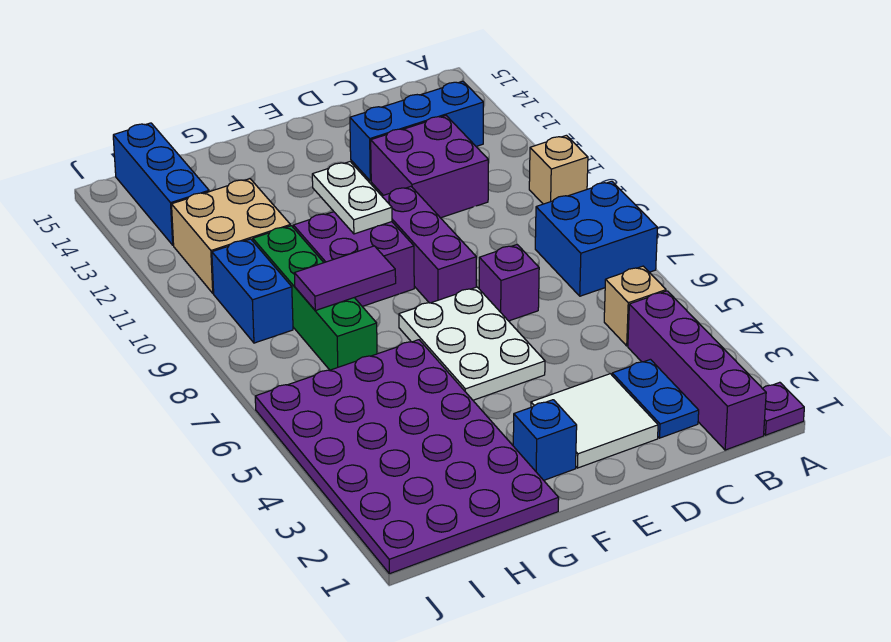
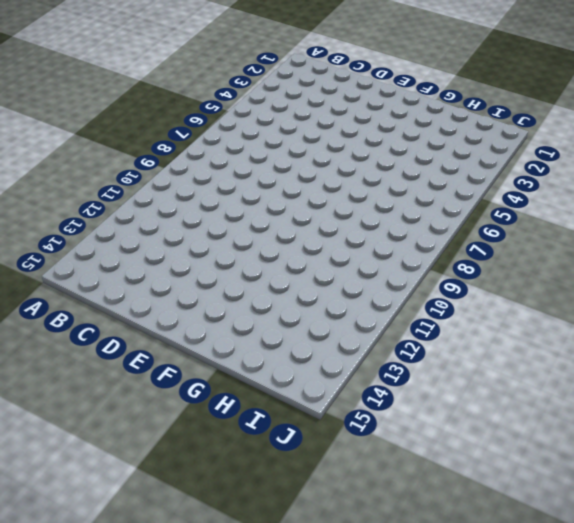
none -> purple plate A1 level 1
none -> blue brick A7:B8 level 1
none -> tan brick A10 level 1

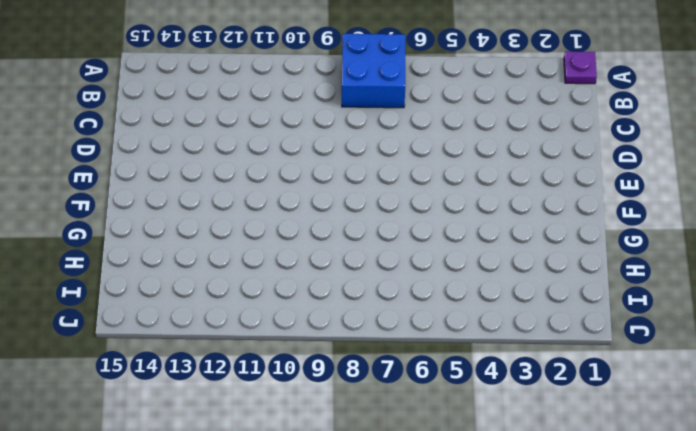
none -> tan brick A10 level 1
none -> purple brick B1:B4 level 1
none -> tan brick B5 level 1

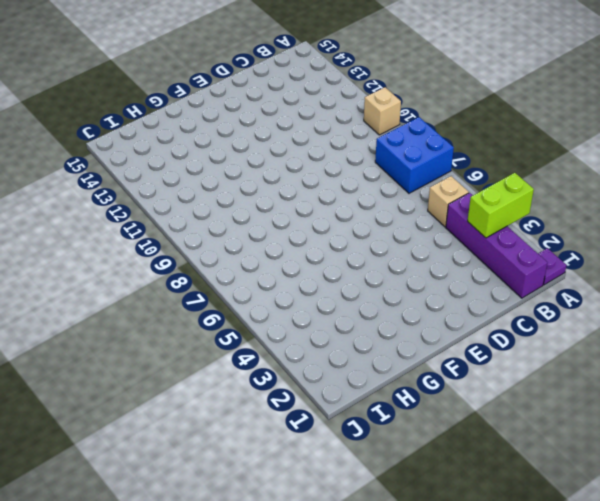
lime brick A3:B3 level 2 -> none
none -> blue brick B13:D13 level 1
none -> blue plate C2:C3 level 1
none -> purple brick C11:D12 level 1

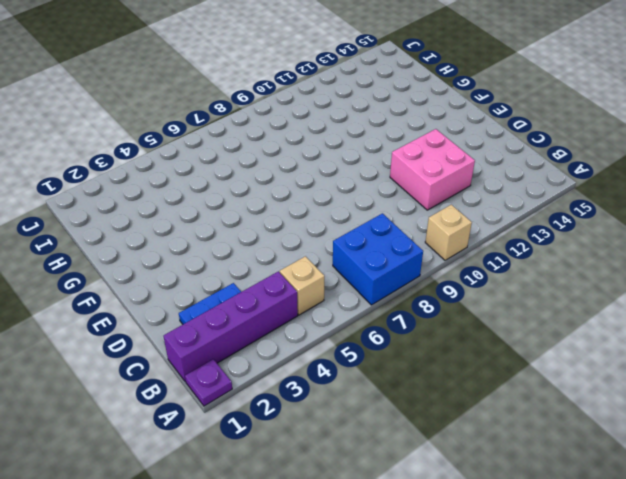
pink brick C11:D12 level 1 -> purple brick C11:D12 level 1
none -> blue brick B13:D13 level 1
none -> white tile D2:E3 level 1
none -> purple brick D7 level 1

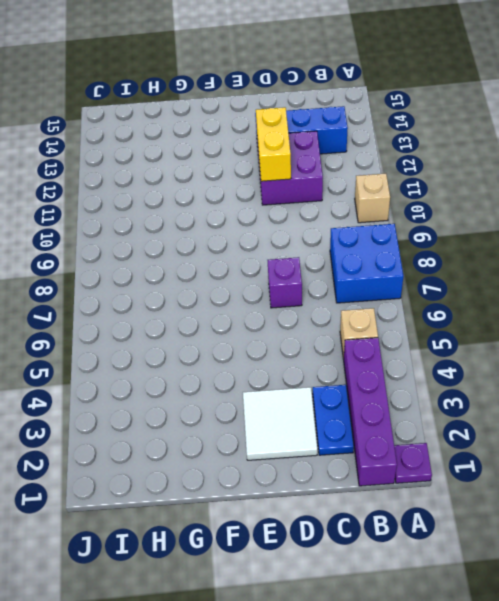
yellow brick D11:D12 level 2 -> none
none -> white plate E5:F7 level 1
none -> purple brick E8:E10 level 1
none -> blue brick F2 level 1

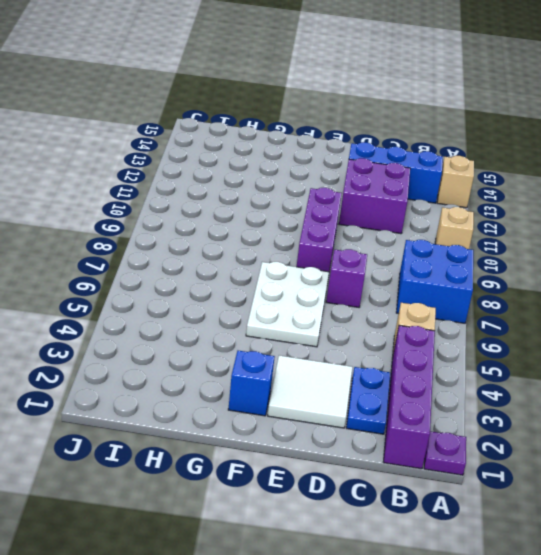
tan brick A13 level 1 -> none
none -> purple brick F9:G10 level 1
none -> purple plate G1:J6 level 1
none -> green brick H7:H10 level 1

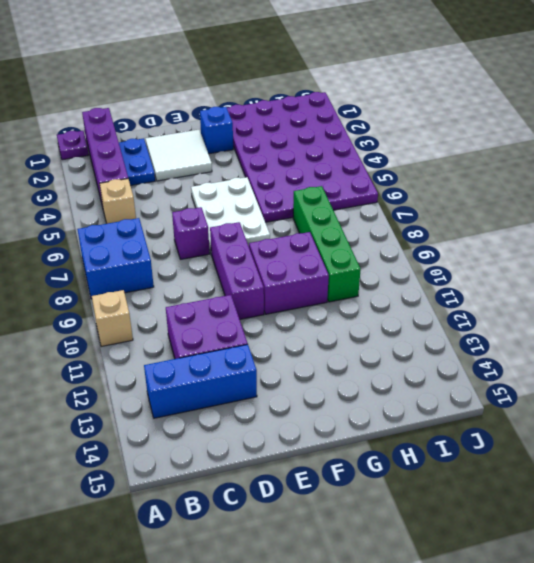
none -> tan brick H11:I12 level 1
none -> blue brick I9:I10 level 1
none -> blue brick I13:I15 level 1

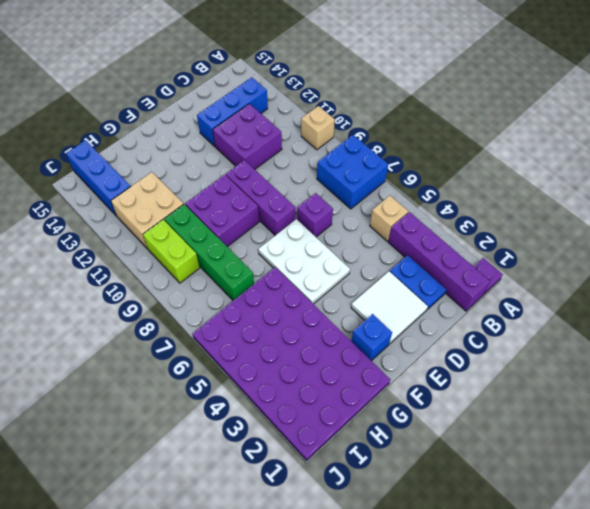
lime brick I9:I10 level 1 -> blue brick I9:I10 level 1
none -> white plate F10:F11 level 2
none -> purple tile G8:H8 level 2

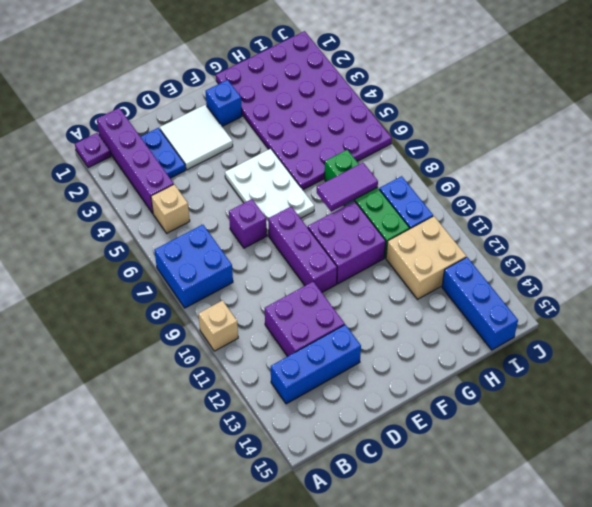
none -> white plate F10:F11 level 2

